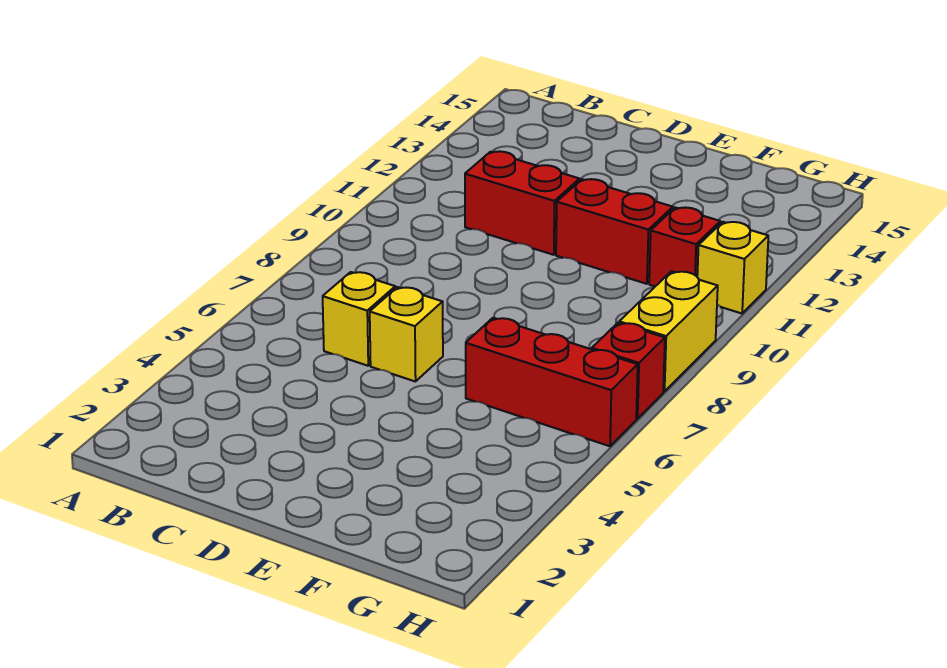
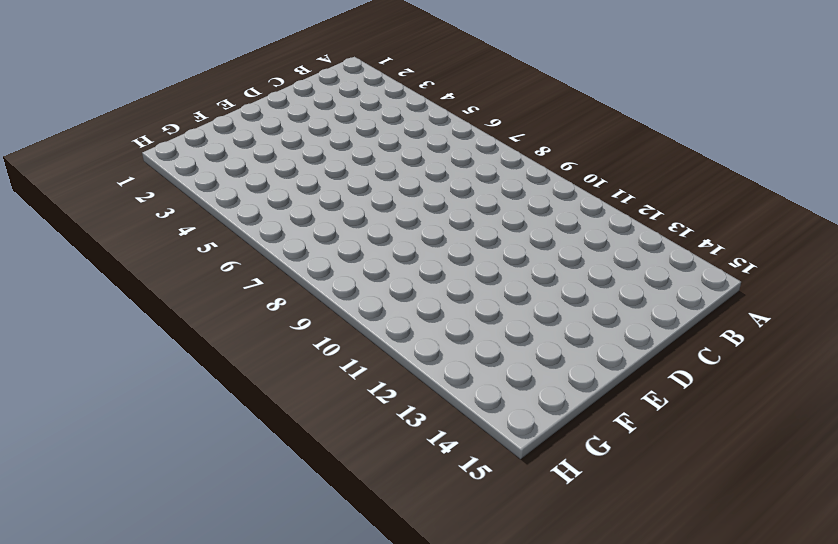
none -> yellow brick C6 level 1
none -> red brick C11:D11 level 1

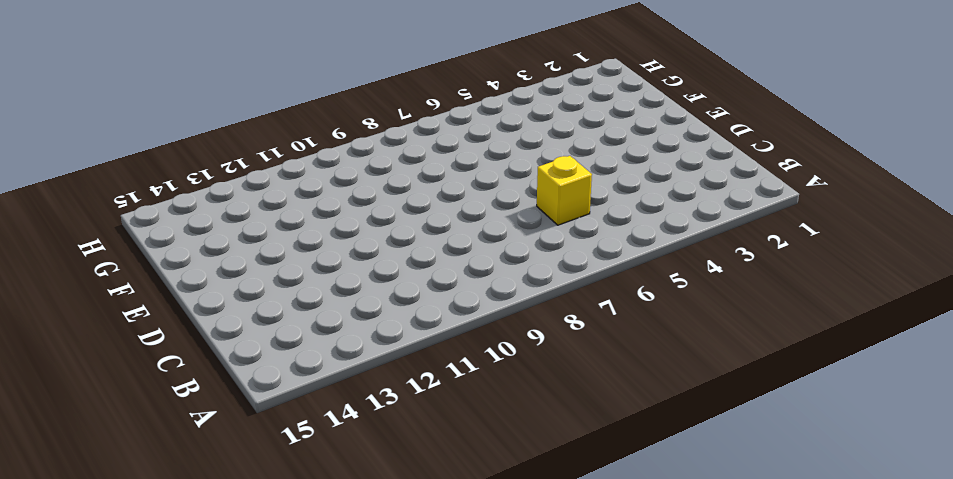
none -> red brick C11:D11 level 1
none -> yellow brick D6 level 1

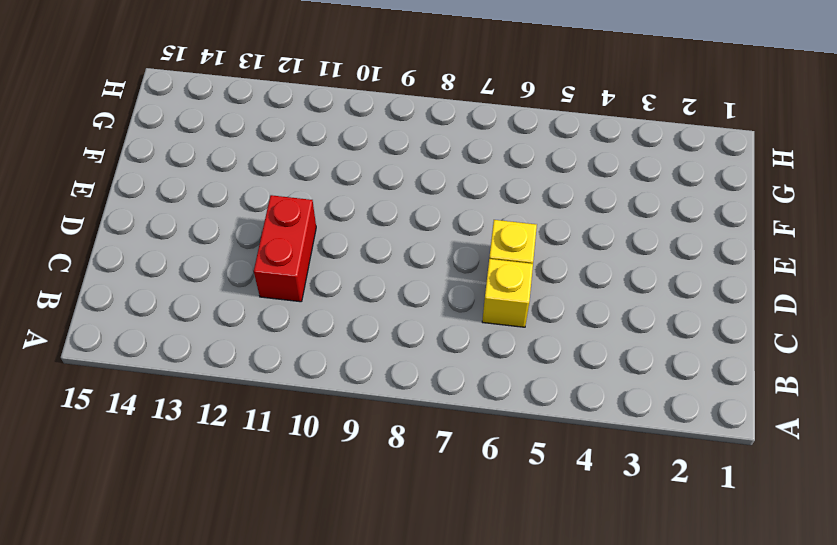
none -> red brick E11:F11 level 1
none -> red brick F6:H6 level 1

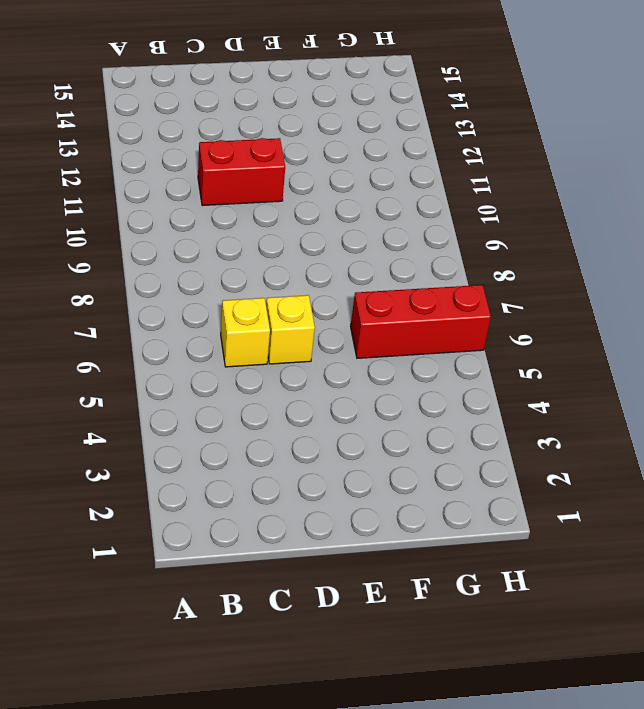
none -> red brick E11:F11 level 1
none -> red brick G11 level 1

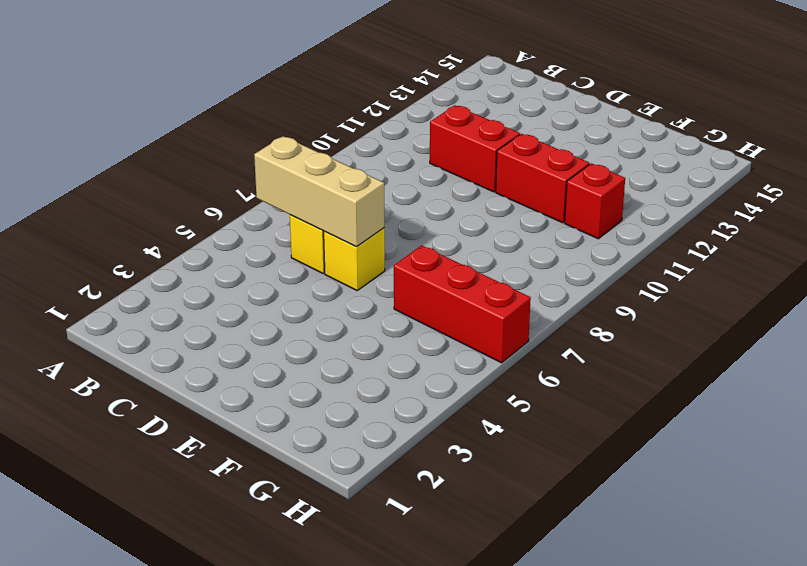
tan brick B6:D6 level 2 -> none
none -> red brick H7 level 1
none -> yellow brick H8:H9 level 1

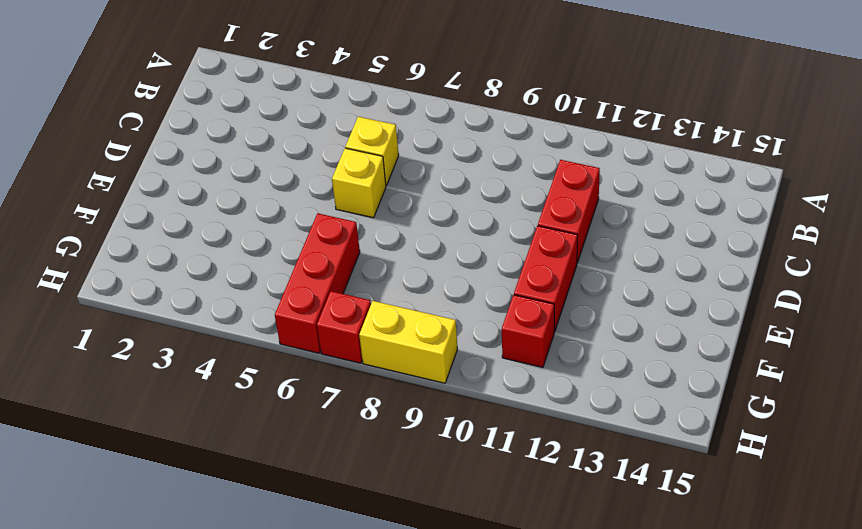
none -> yellow brick H11 level 1

